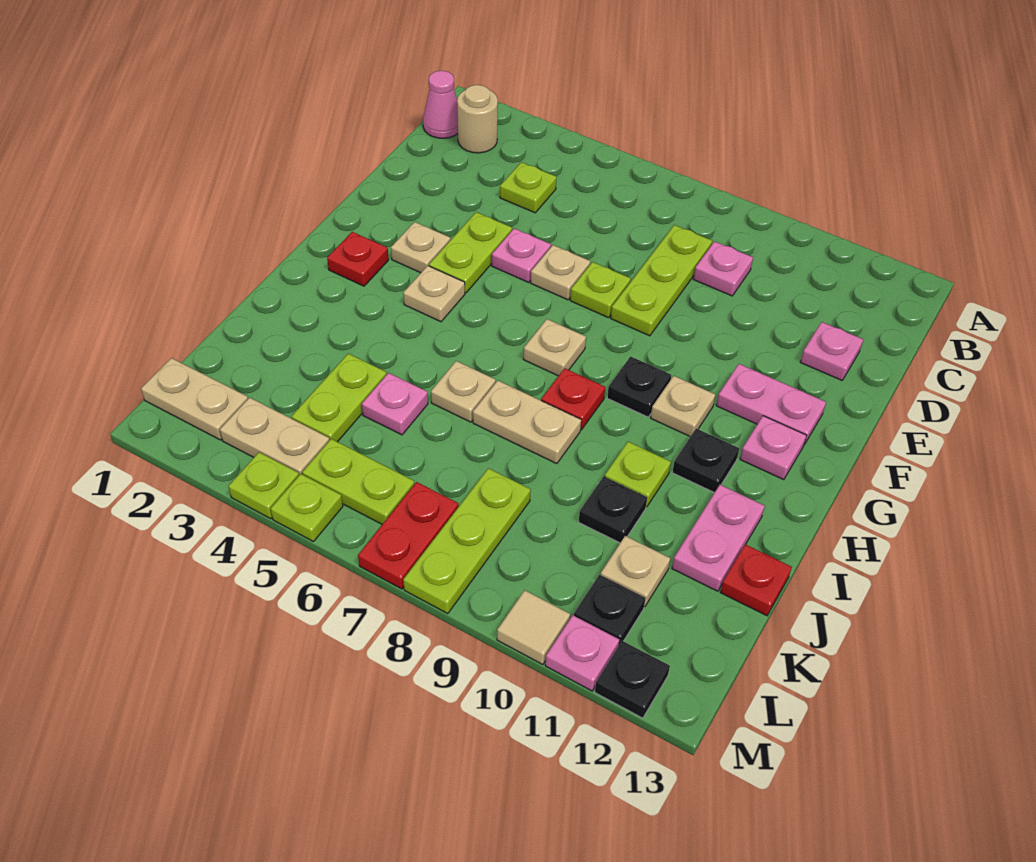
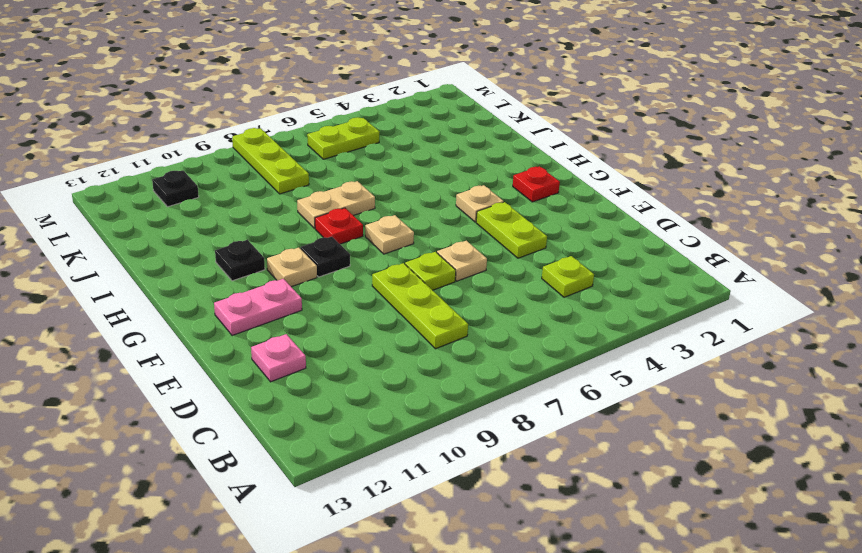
none -> pink cone B1 level 1
none -> tan round brick B2 level 1
none -> pink plate C9 level 1
none -> pink plate E5 level 1

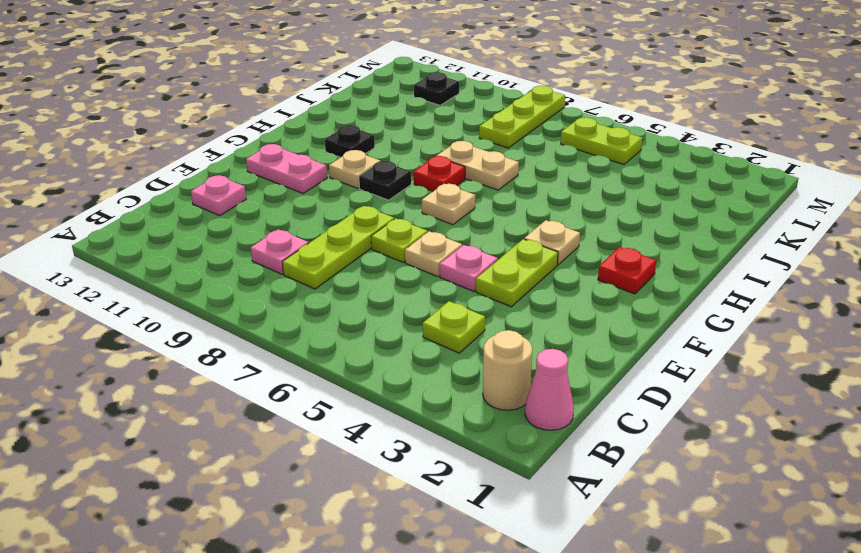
none -> tan plate F3 level 1
none -> pink plate G12 level 1
none -> tan plate I6 level 1
none -> lime plate I10 level 1

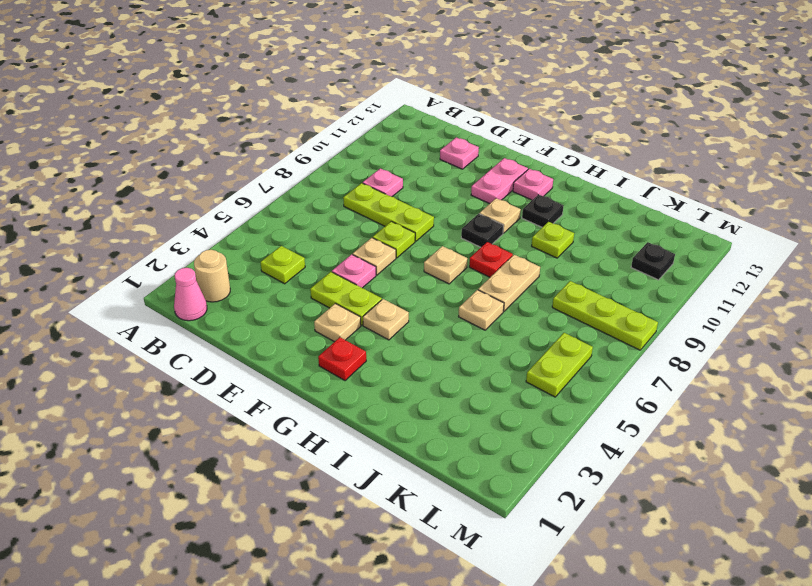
none -> pink plate I12:J12 level 1
none -> lime plate J4:K4 level 1
none -> pink plate J5 level 1
none -> black plate J10 level 1

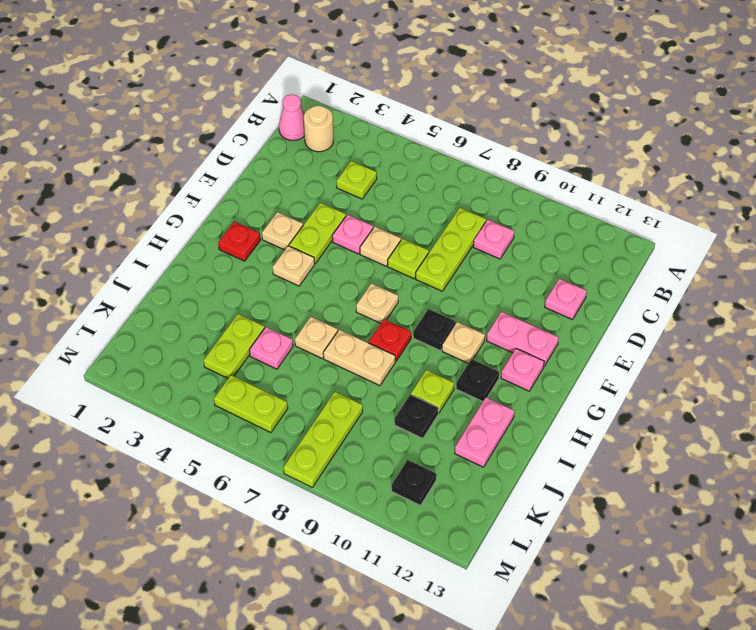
none -> red plate J13 level 1
none -> tan plate K11 level 1
none -> tan plate L1:L2 level 1
none -> tan plate L3:L4 level 1

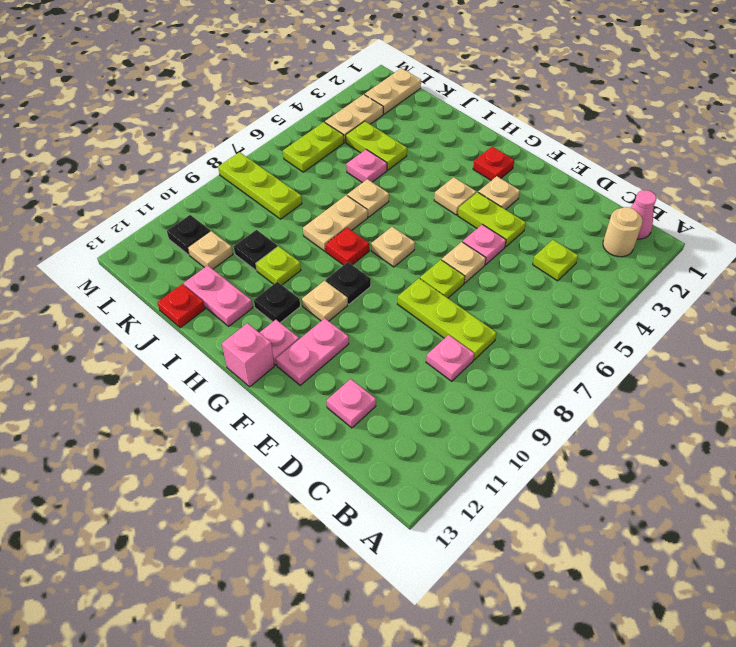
pink brick G13 level 1 -> none
none -> red plate L7:M7 level 1
none -> lime plate M4 level 1
none -> lime plate M5 level 1
none -> tan tile M10 level 1

